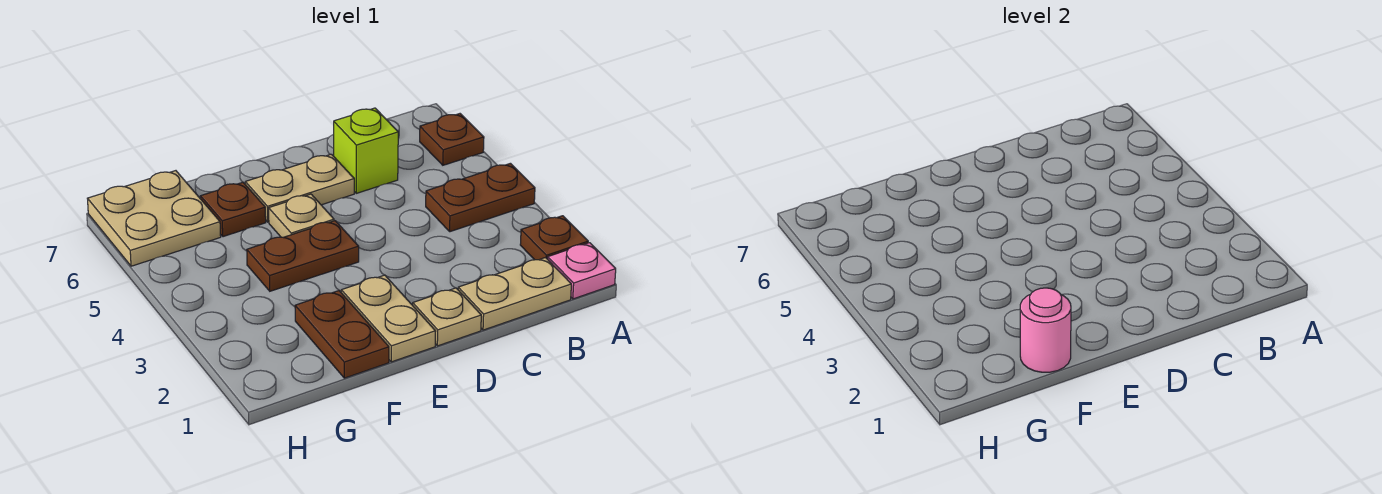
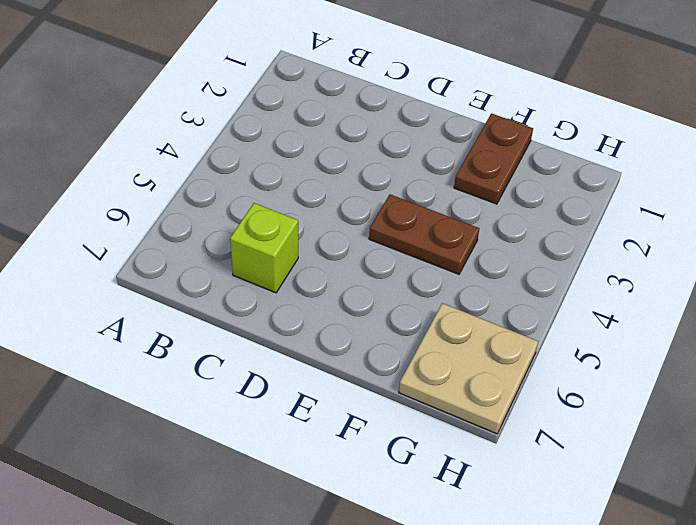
none -> pink plate A1 level 1
none -> brown plate A2 level 1
none -> brown plate A4:B4 level 1

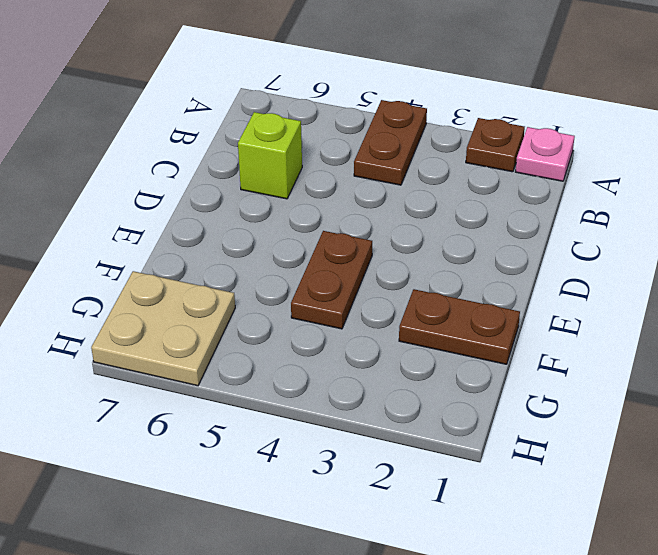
none -> brown plate A6 level 1
none -> tan plate B1:C1 level 1
none -> tan plate D1 level 1

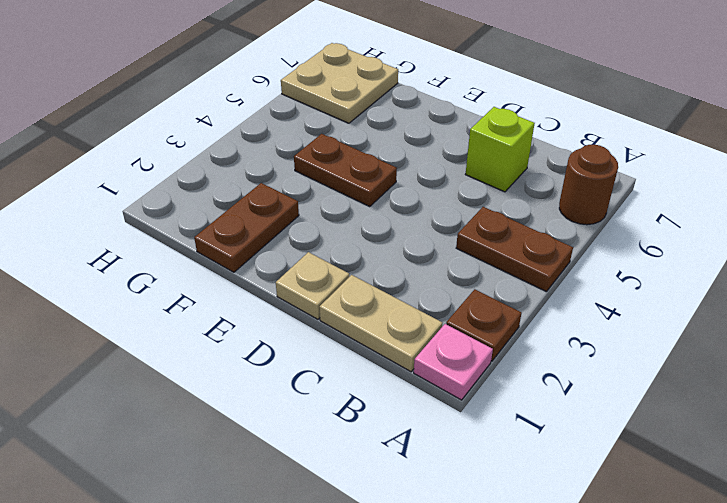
brown round brick A6 level 1 -> brown plate A6 level 1
none -> tan plate D6:E6 level 1
none -> tan plate E1:E2 level 1
none -> tan plate E5 level 1

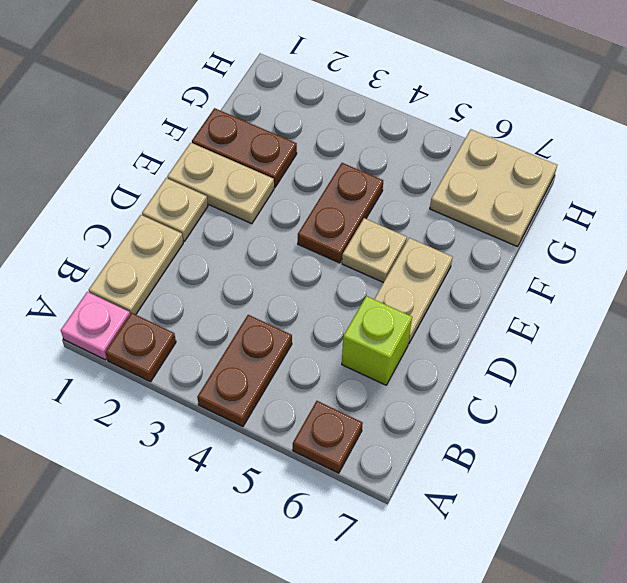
none -> brown plate F6 level 1
none -> pink round brick F1 level 2

